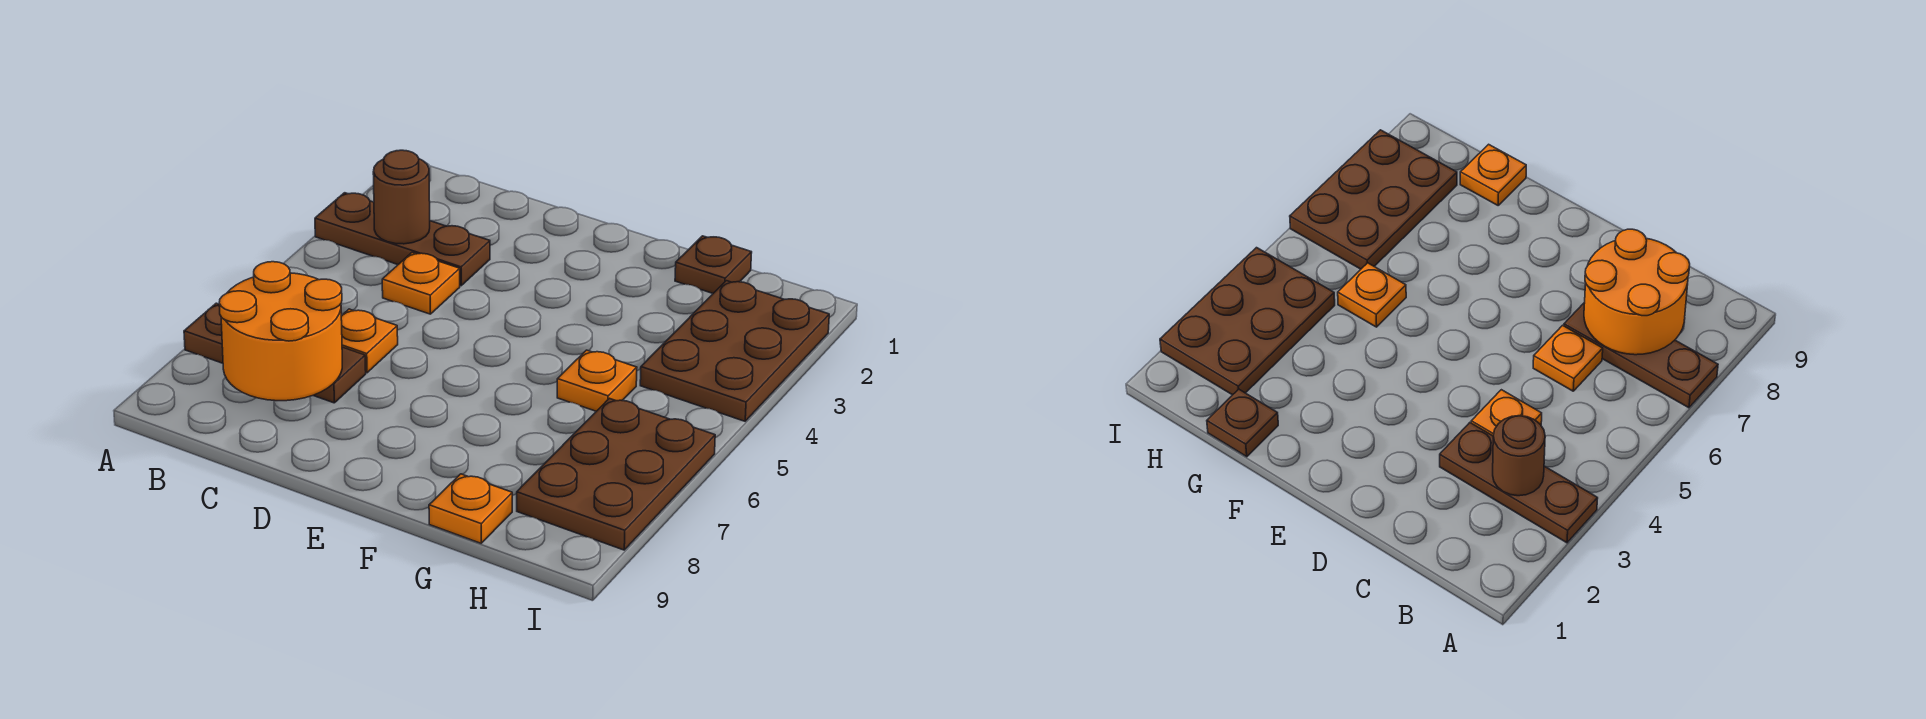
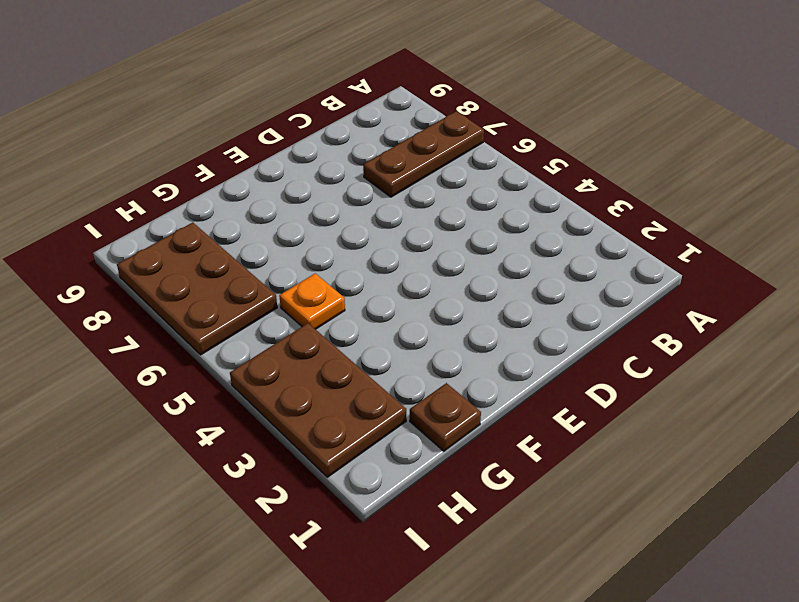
none -> brown plate A3:C3 level 1
none -> orange plate C4 level 1

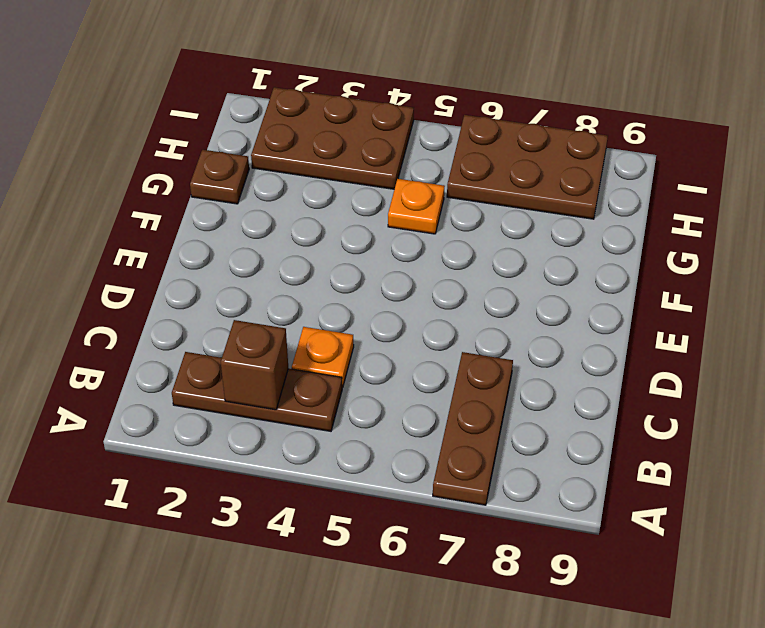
brown plate B2:B4 level 1 -> brown plate A3:C3 level 1
brown brick B3 level 2 -> brown round brick B3 level 2
none -> orange plate C6 level 1
none -> orange plate G9 level 1

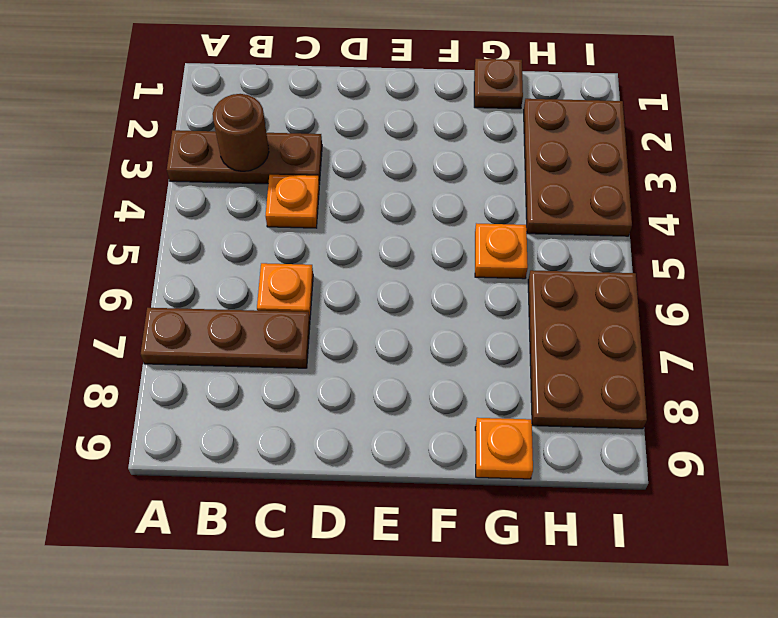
none -> orange round brick B7:C8 level 2

